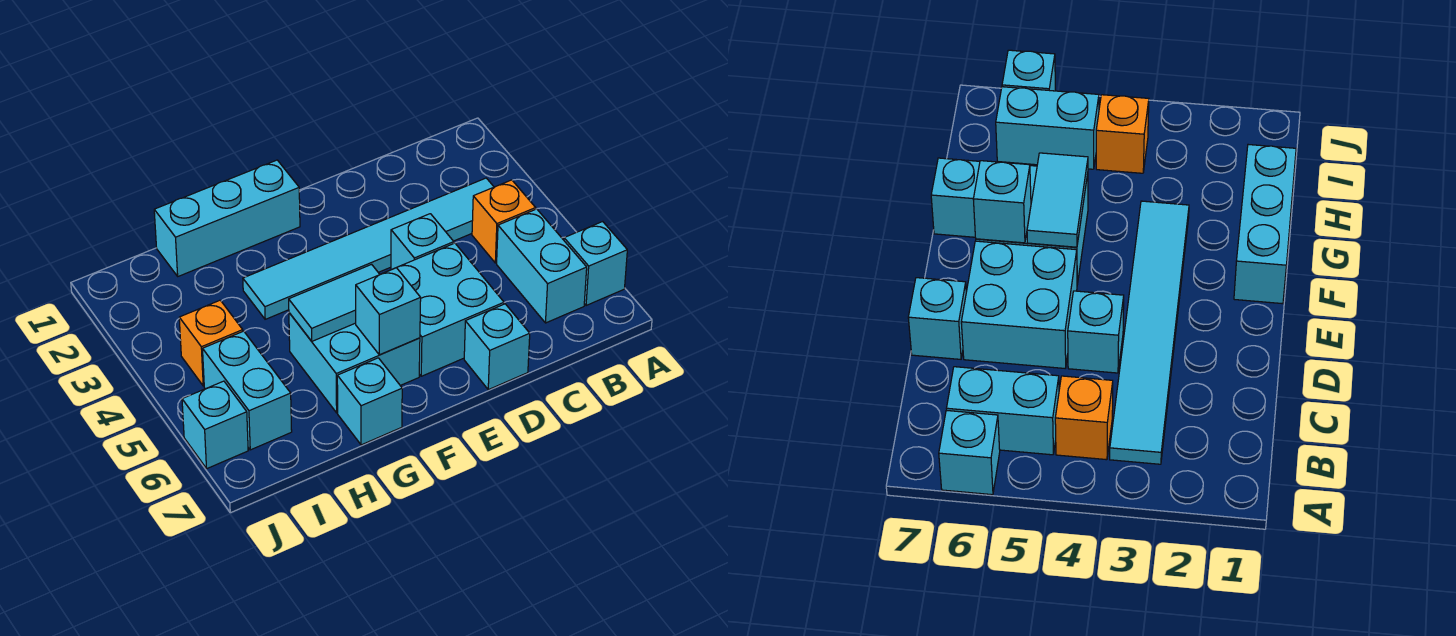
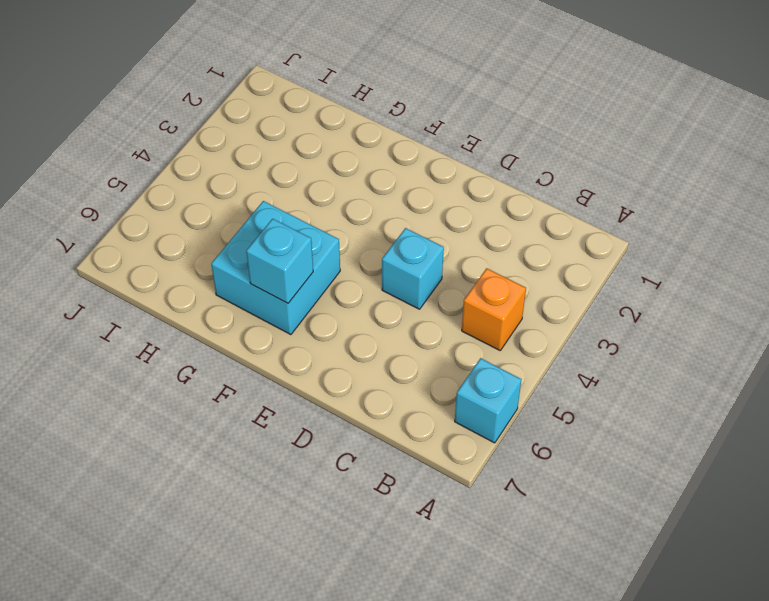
none -> cyan tile B3:G3 level 1
none -> cyan brick B5:B6 level 1
none -> cyan brick D5:E6 level 1

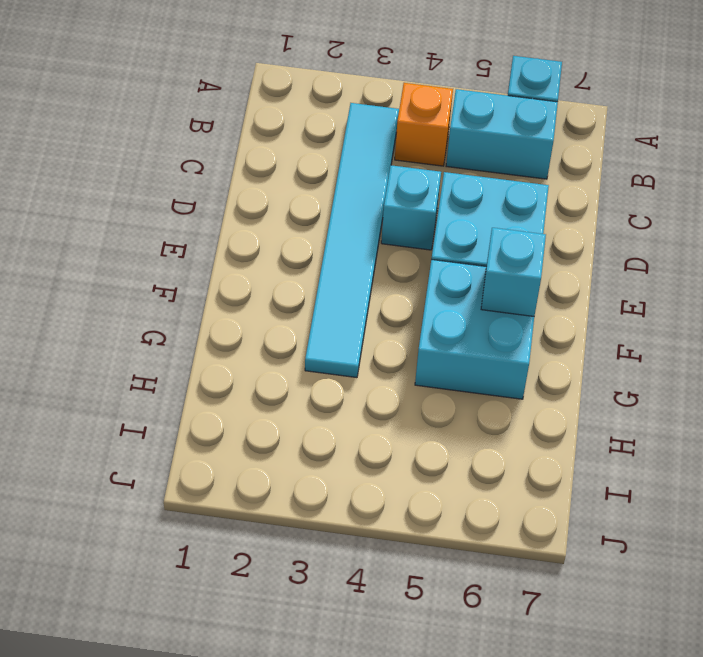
none -> cyan brick D7 level 1
none -> cyan brick F1:H1 level 1
none -> cyan brick G7 level 1

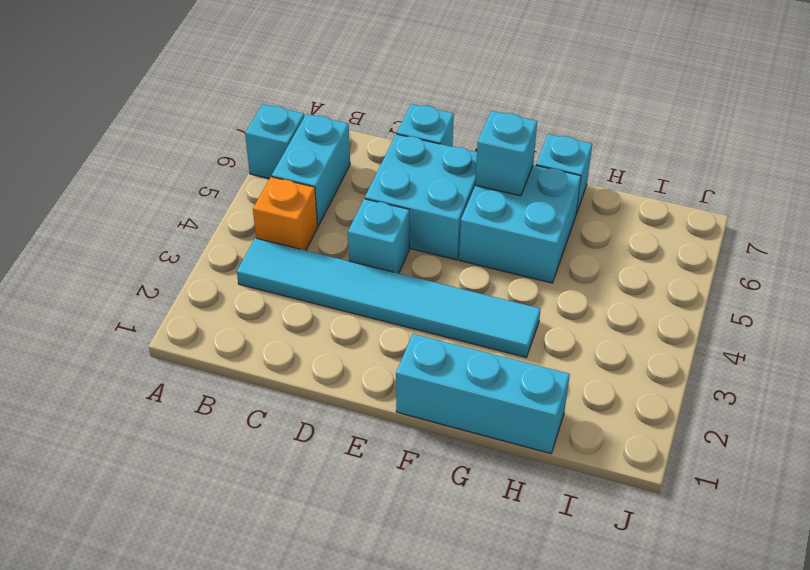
none -> orange brick I4 level 1
none -> cyan brick I5:I6 level 1
none -> cyan brick J6 level 1

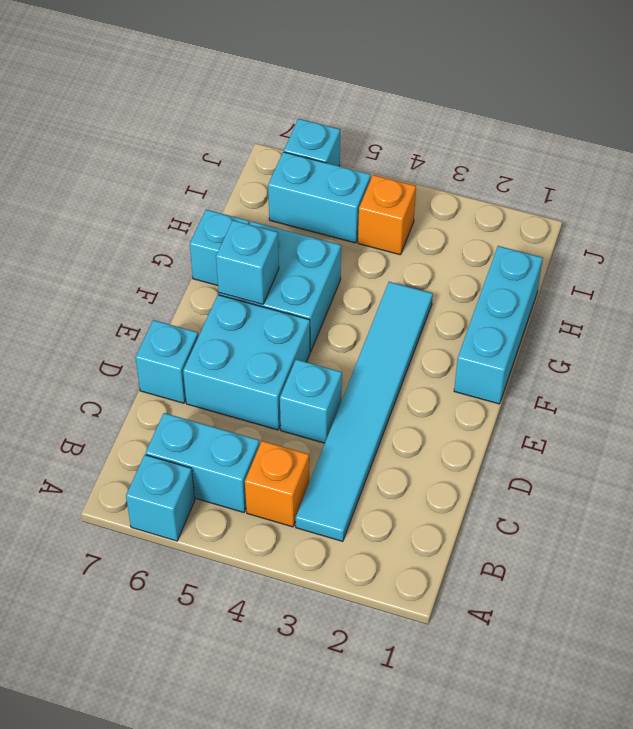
none -> cyan tile F5:G5 level 2

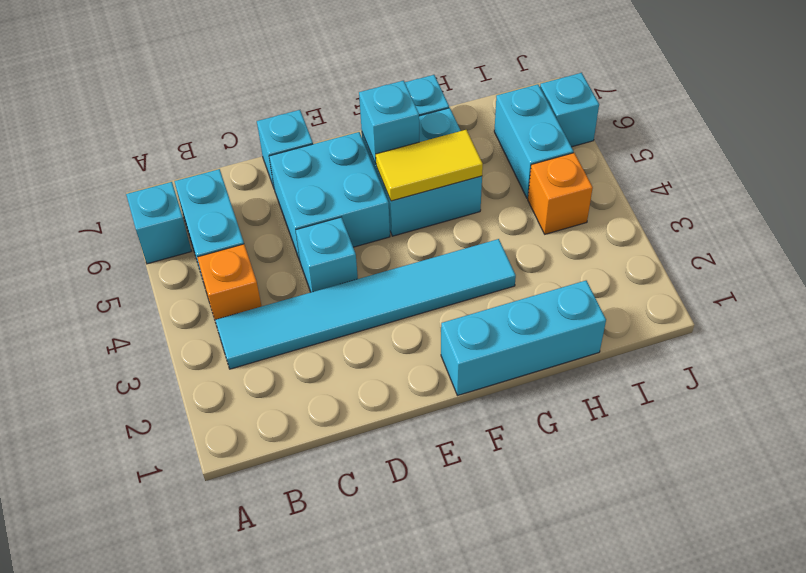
yellow tile F5:G5 level 2 -> cyan tile F5:G5 level 2

